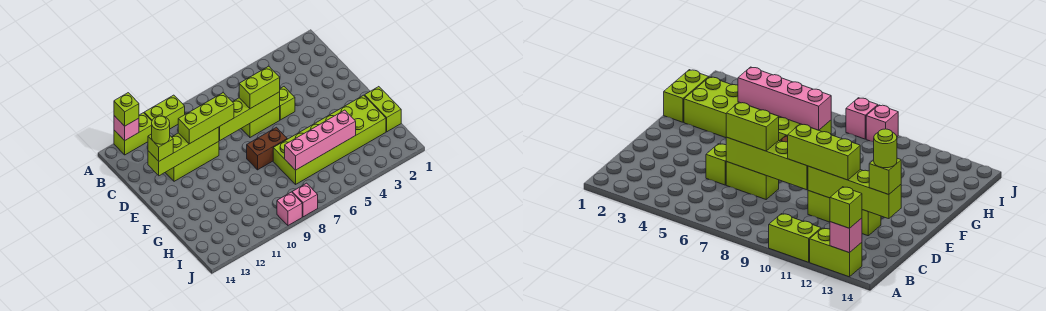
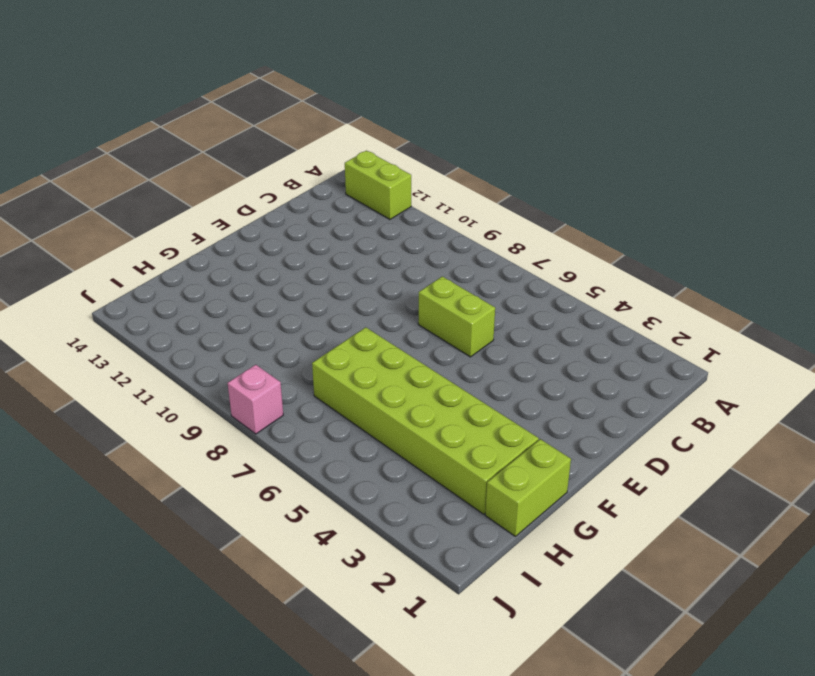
none -> lime brick A10:A11 level 1
none -> lime brick D5 level 1
none -> lime brick D10:D12 level 1

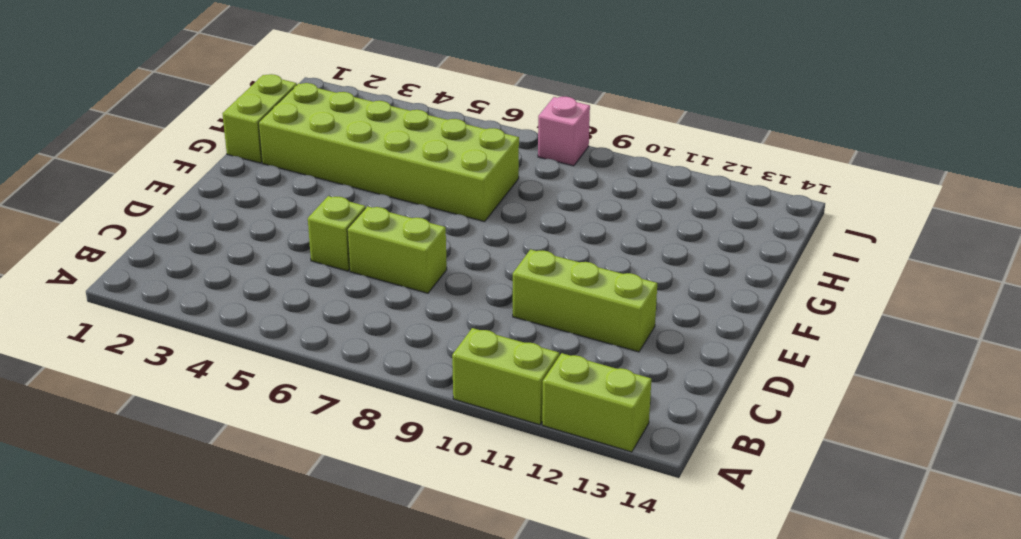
none -> brown brick F7:F8 level 1
none -> pink brick J9 level 1
none -> pink brick A13 level 2

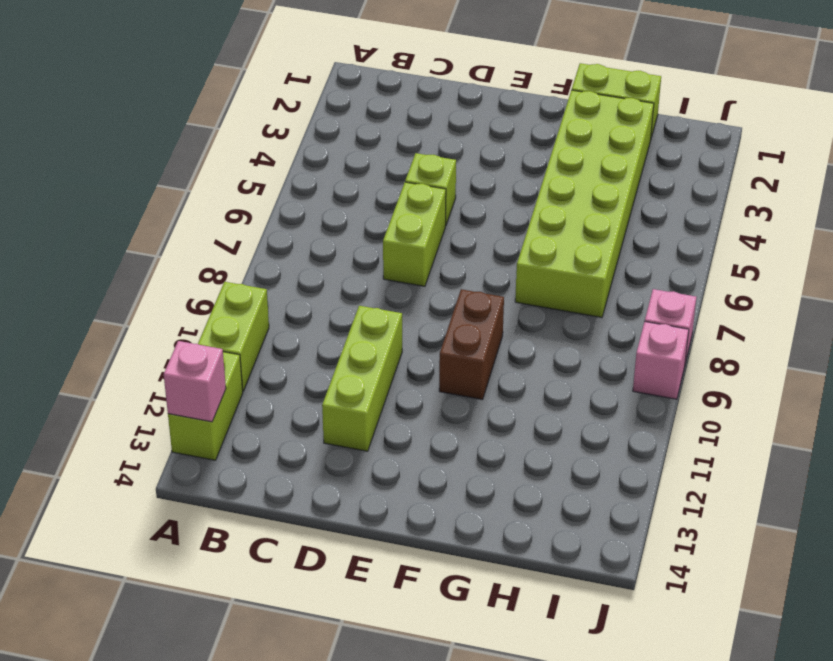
brown brick F9:F10 level 1 -> brown brick F7:F8 level 1
none -> lime brick D6:D9 level 2
none -> lime brick D10:D13 level 2
none -> pink brick H4:H7 level 2

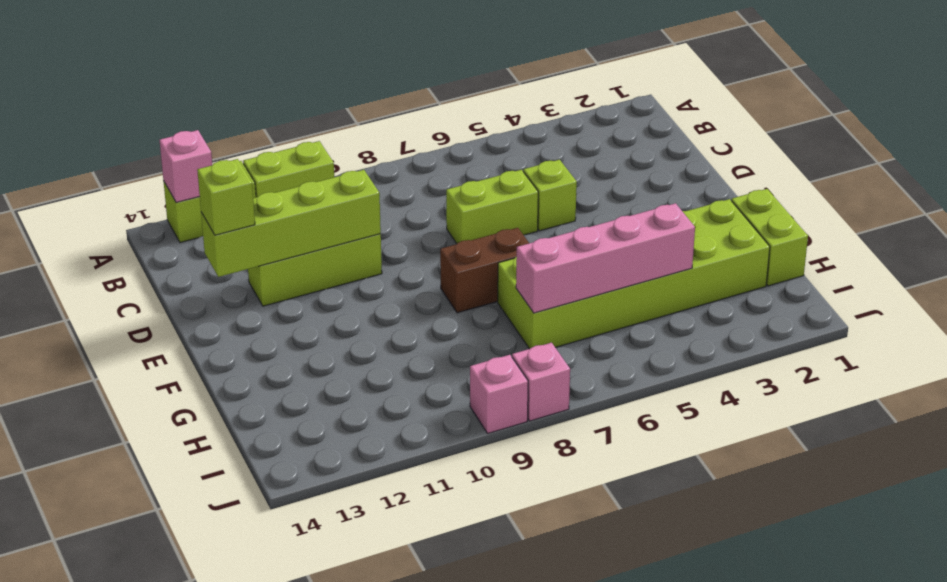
none -> lime brick D6:D9 level 2
none -> lime brick A13 level 3
none -> lime brick D6:D7 level 3

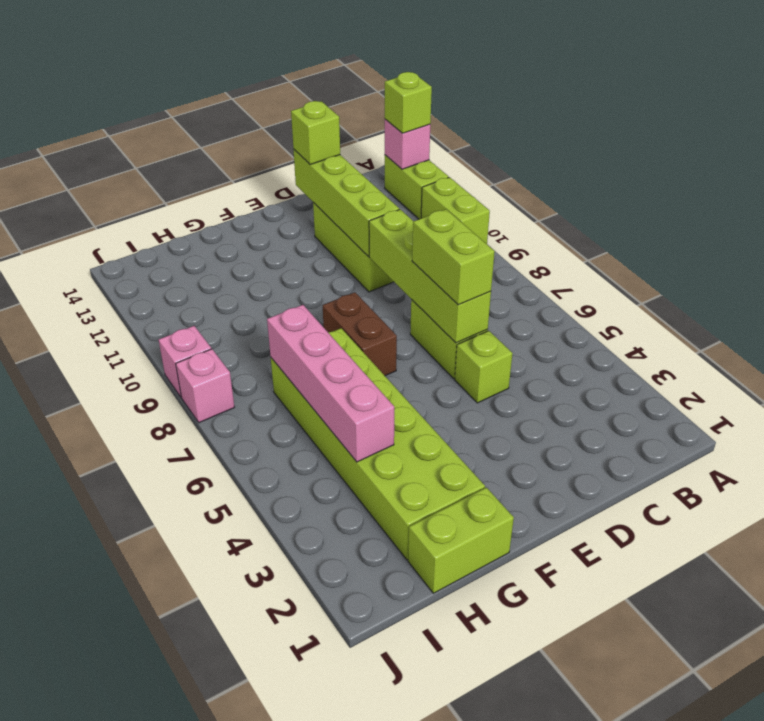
none -> lime brick D9:D11 level 3
none -> lime round brick D13 level 4

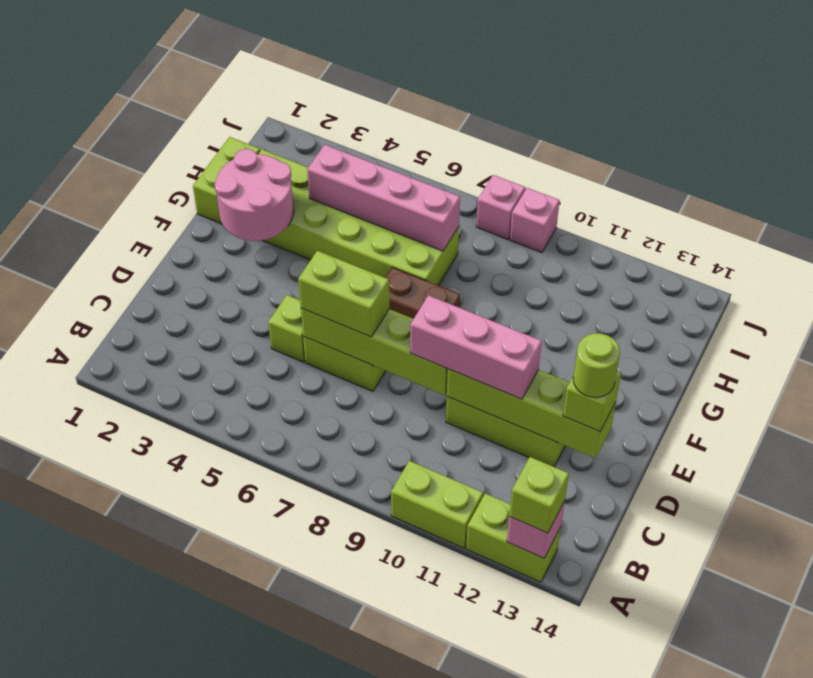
pink brick D9:D11 level 3 -> lime brick D9:D11 level 3
pink round brick F2:G3 level 2 -> none

